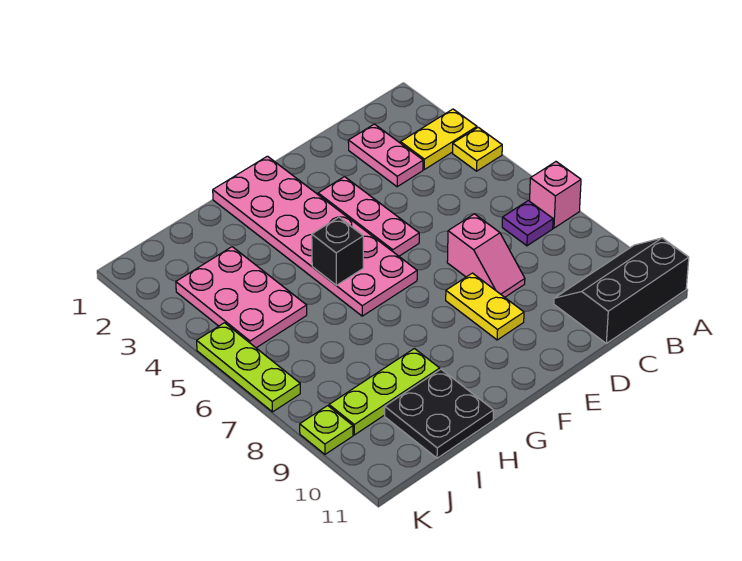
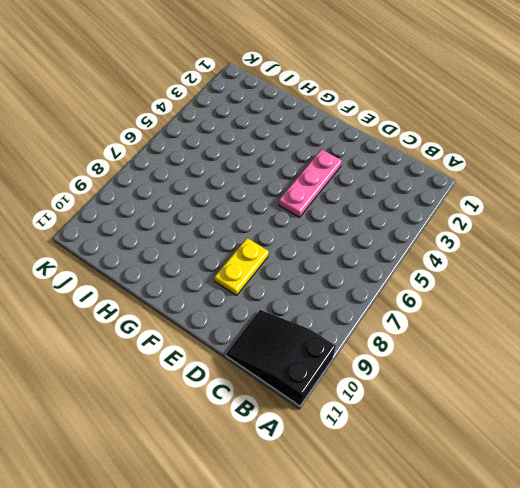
black slope A10:C11 level 1 top A -> black slope A10:C11 level 1 top 11
none -> yellow plate A3:B3 level 1
none -> yellow plate A4 level 1
none -> pink brick A7 level 1

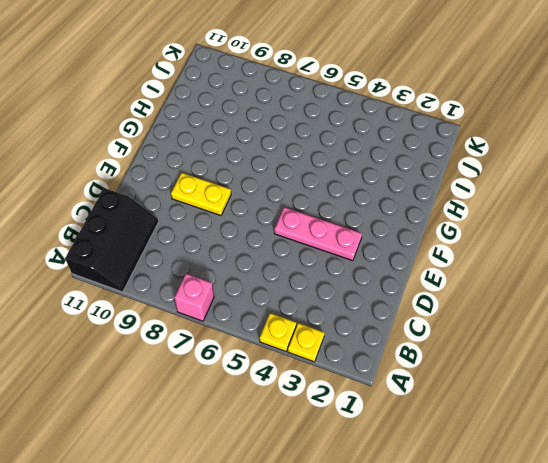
yellow plate A3 level 1 -> yellow plate A3:B3 level 1
none -> purple plate B7 level 1
none -> pink plate C2:C3 level 1
none -> pink slope D7:D8 level 1 top 7

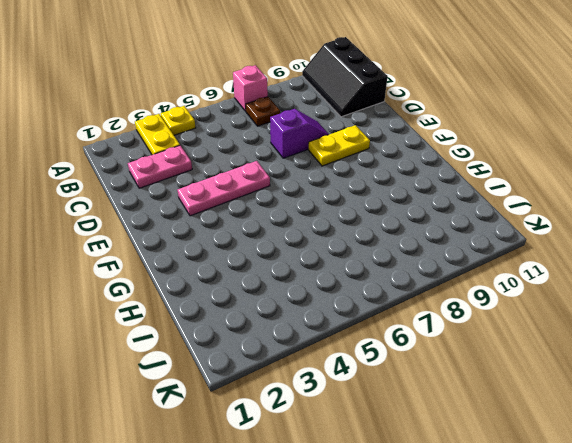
brown plate B7 level 1 -> purple plate B7 level 1
purple slope D7:D8 level 1 top 7 -> pink slope D7:D8 level 1 top 7
none -> pink plate F1:G6 level 1
none -> lime plate H9:J9 level 1
none -> black plate H10:I11 level 1

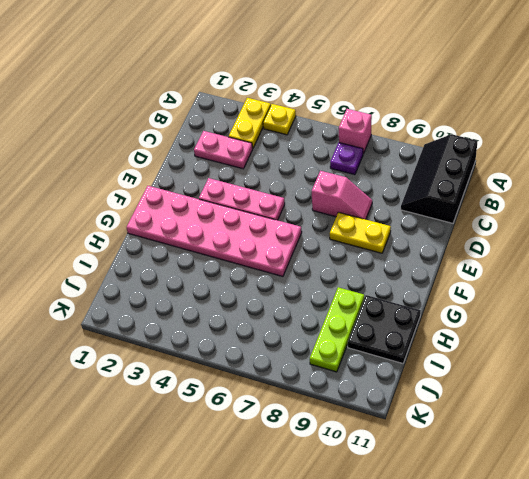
none -> pink plate I3:J5 level 1
none -> lime plate K5:K7 level 1
none -> lime plate K9 level 1

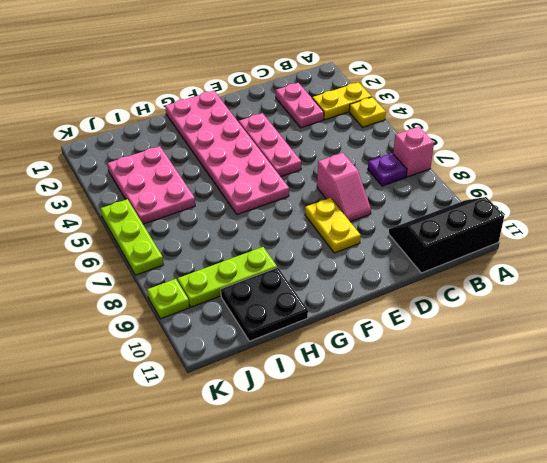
none -> black brick G5 level 2

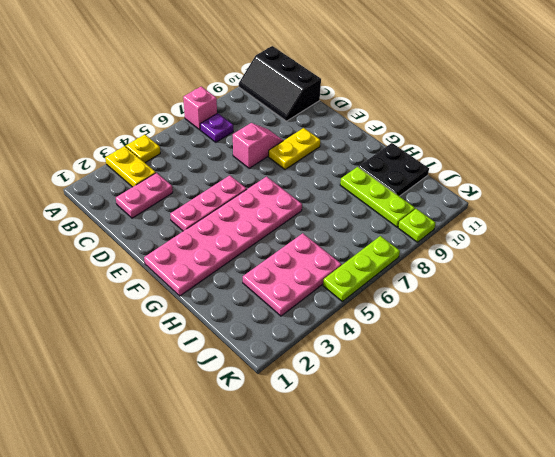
none -> black brick G5 level 2

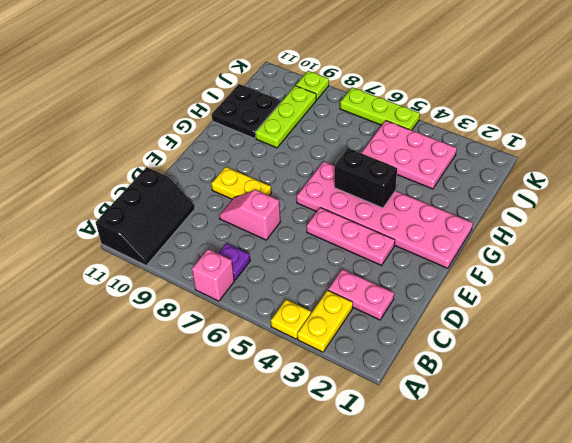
black brick G4:G5 level 2 -> black brick G5 level 2

